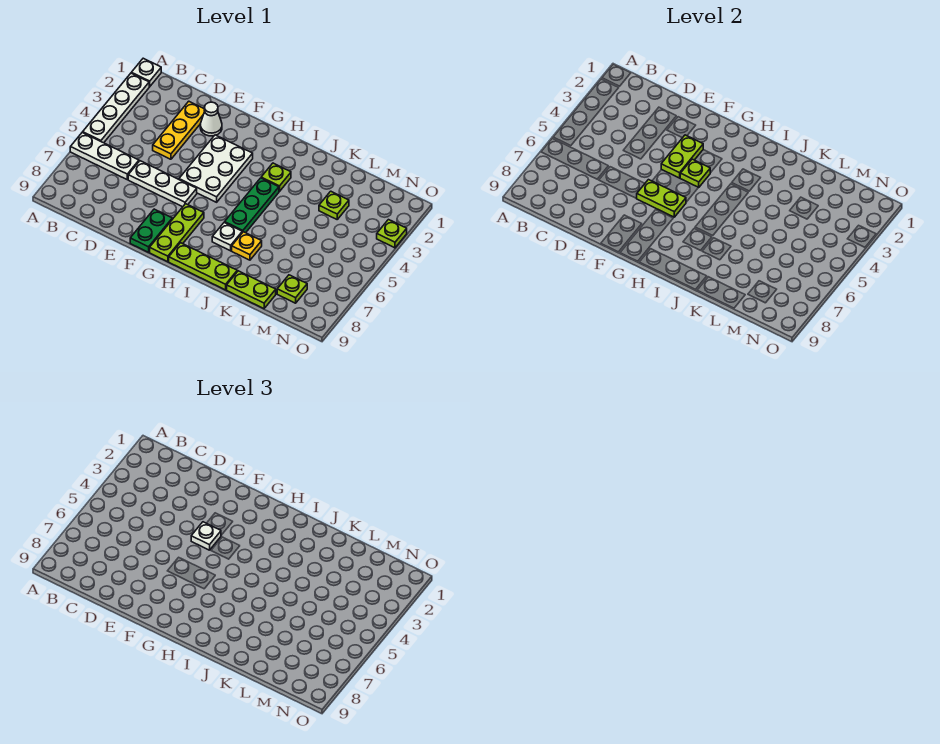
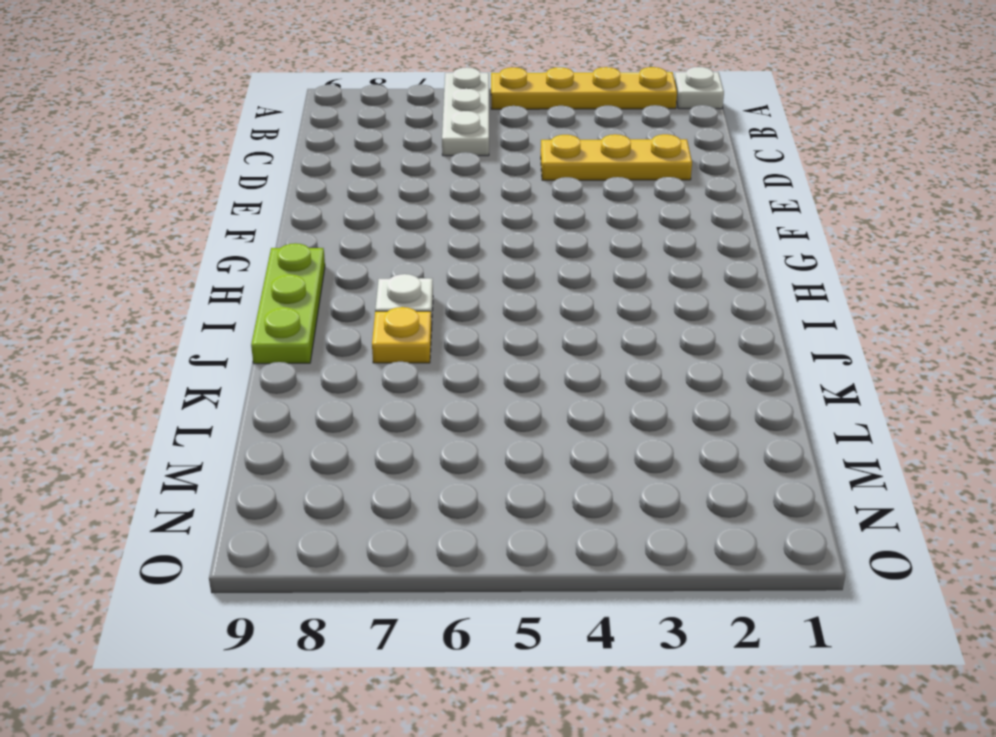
yellow plate A2:A5 level 1 -> white plate A2:A5 level 1
none -> white plate D6:F6 level 1
none -> white cone E2 level 1
none -> white plate F3:G5 level 1

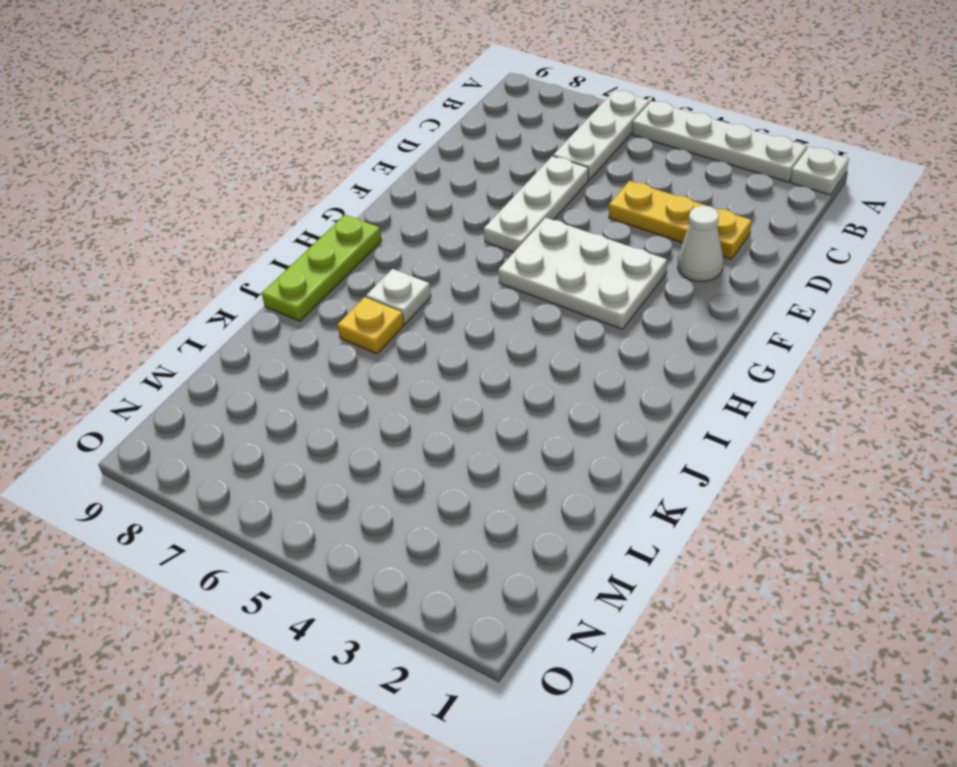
none -> green plate F8:F9 level 1
none -> lime plate G7:G9 level 1
none -> lime plate I3 level 1

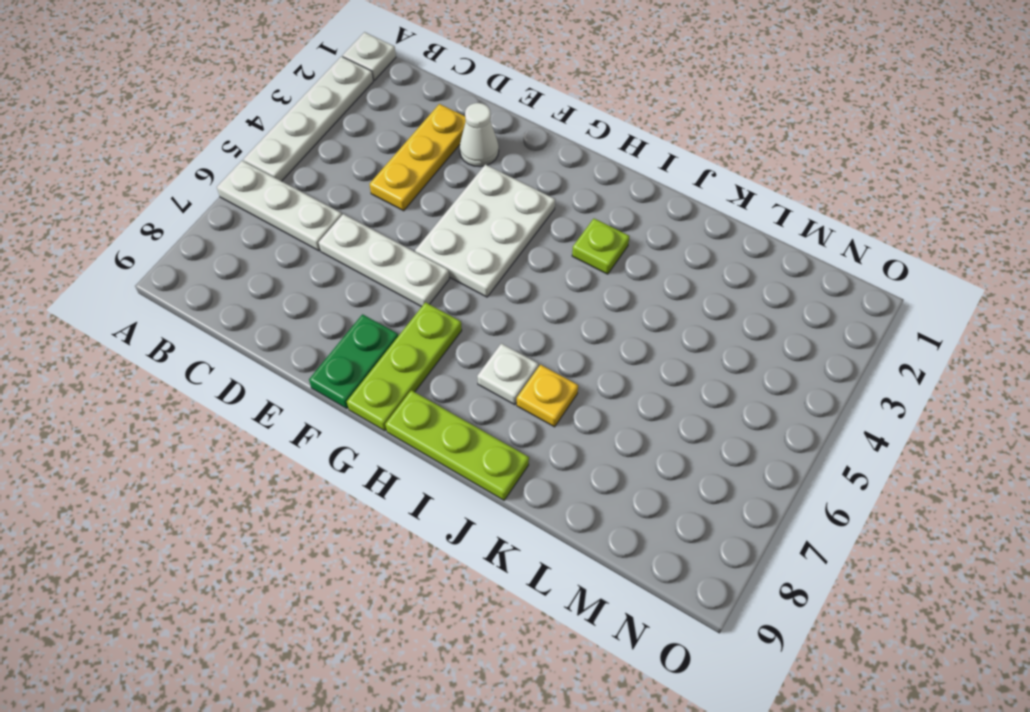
none -> green plate I4:I6 level 1
none -> lime plate K9:L9 level 1
none -> lime plate L3 level 1

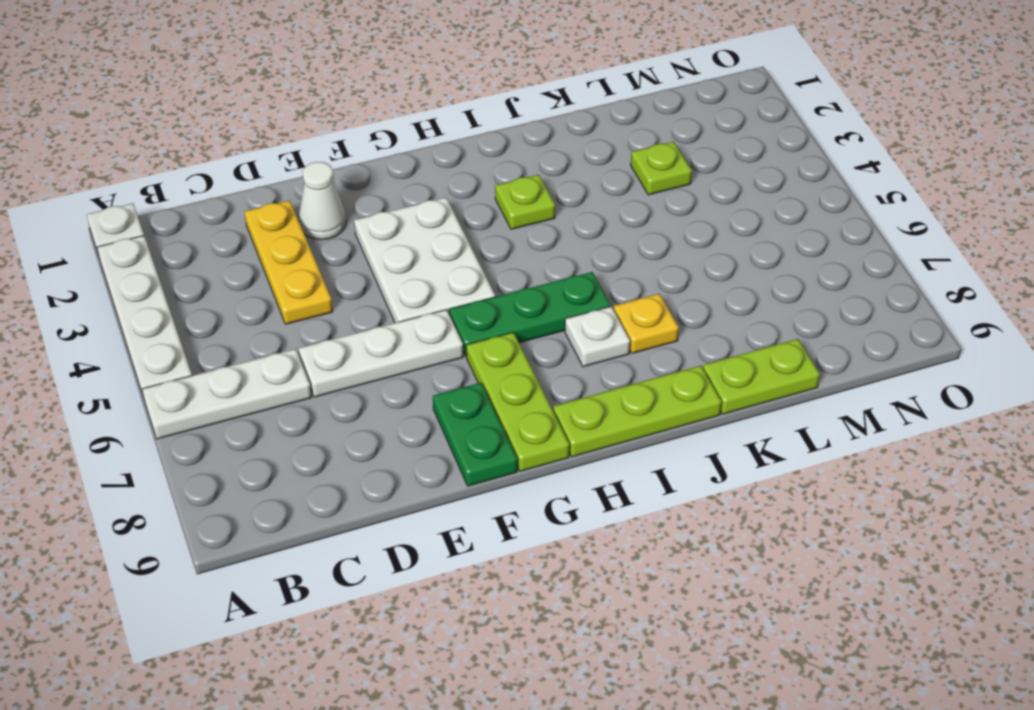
green plate G6:I6 level 1 -> green plate I4:I6 level 1
none -> lime plate M8 level 1
none -> lime plate O3 level 1
none -> lime plate F3:F4 level 2

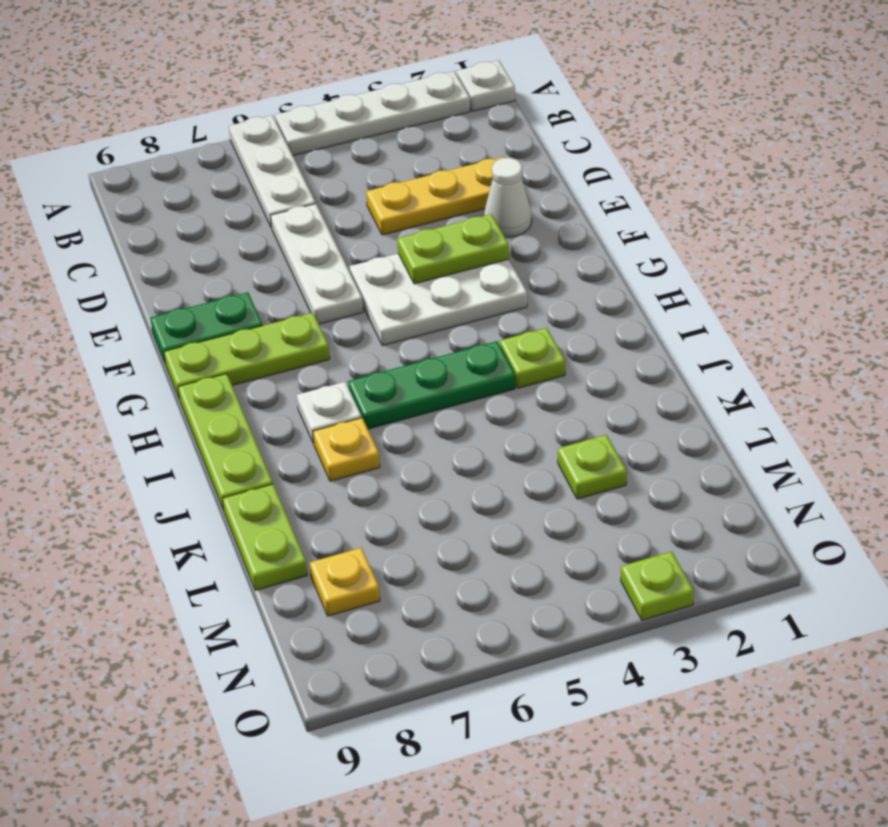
yellow plate M8 level 1 -> lime plate M8 level 1
none -> lime plate F6:G6 level 2
none -> lime plate G4 level 2
none -> white plate F4 level 3

